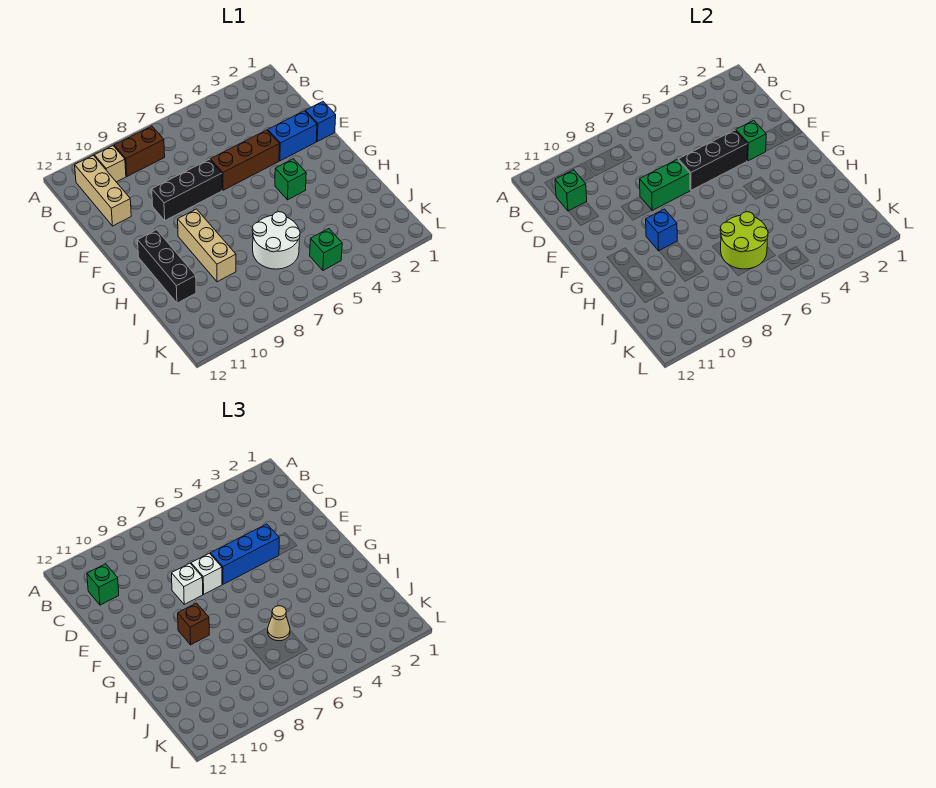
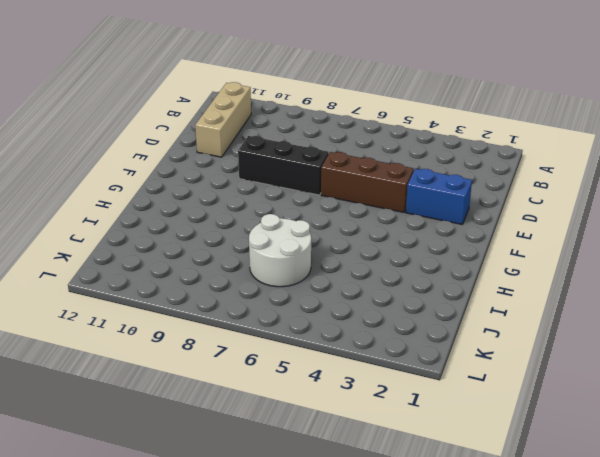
none -> brown brick B8:B9 level 1
none -> tan brick B10 level 1
none -> blue brick E1 level 1

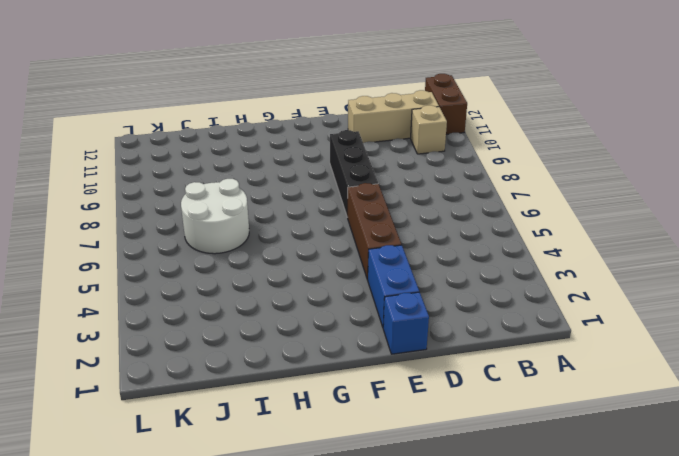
brown brick A11:A12 level 1 -> brown brick B8:B9 level 1
none -> green brick G4 level 1
none -> tan brick G9:I9 level 1
none -> black brick G11:I11 level 1

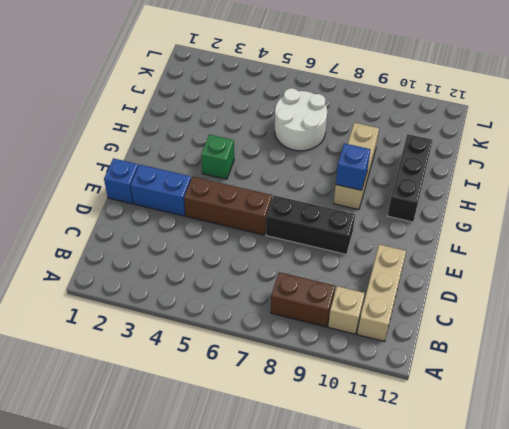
none -> green brick K5 level 1
none -> green brick C11 level 2
none -> green brick E3 level 2

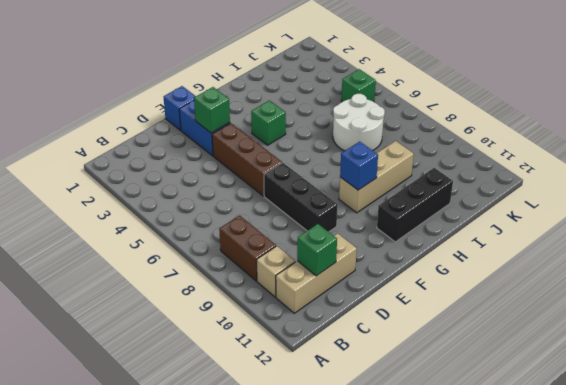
none -> black brick E4:E6 level 2
none -> green brick E7:E8 level 2
none -> lime round brick I6:J7 level 2

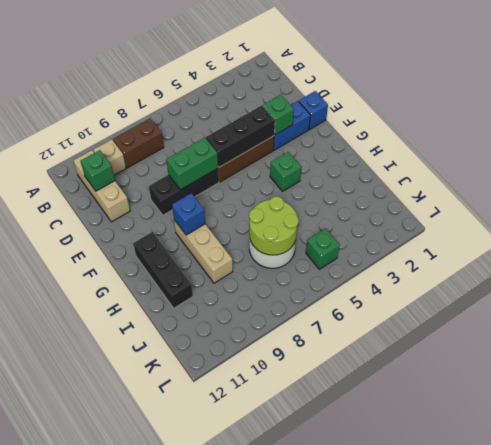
none -> green brick C11 level 3
none -> blue brick E4:E6 level 3
none -> white brick E7 level 3

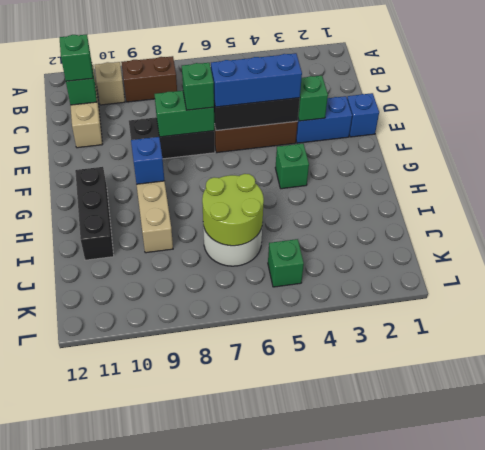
green brick E7 level 3 -> white brick E7 level 3
none -> white brick E8 level 3
none -> brown brick G9 level 3
none -> tan cone I6 level 3

